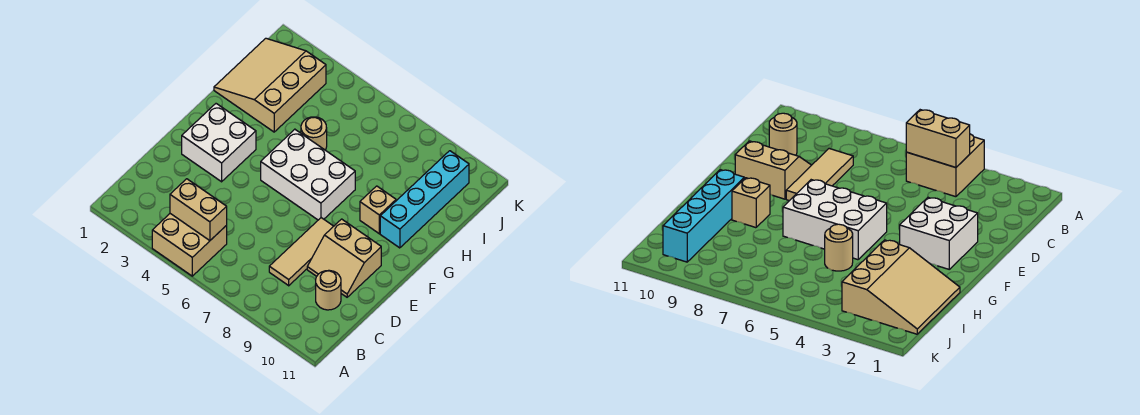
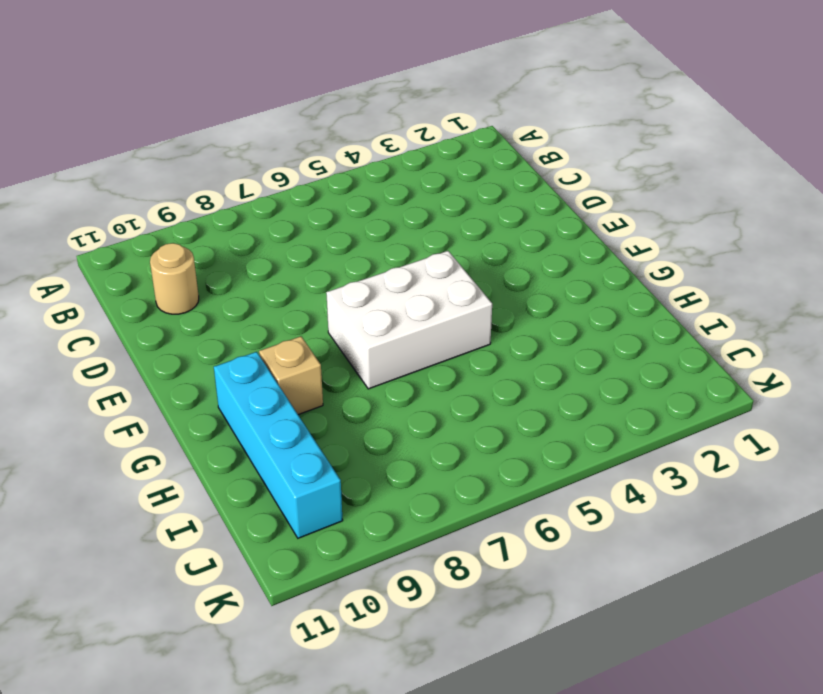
none -> tan brick A4:B5 level 1
none -> tan tile C8:E8 level 1

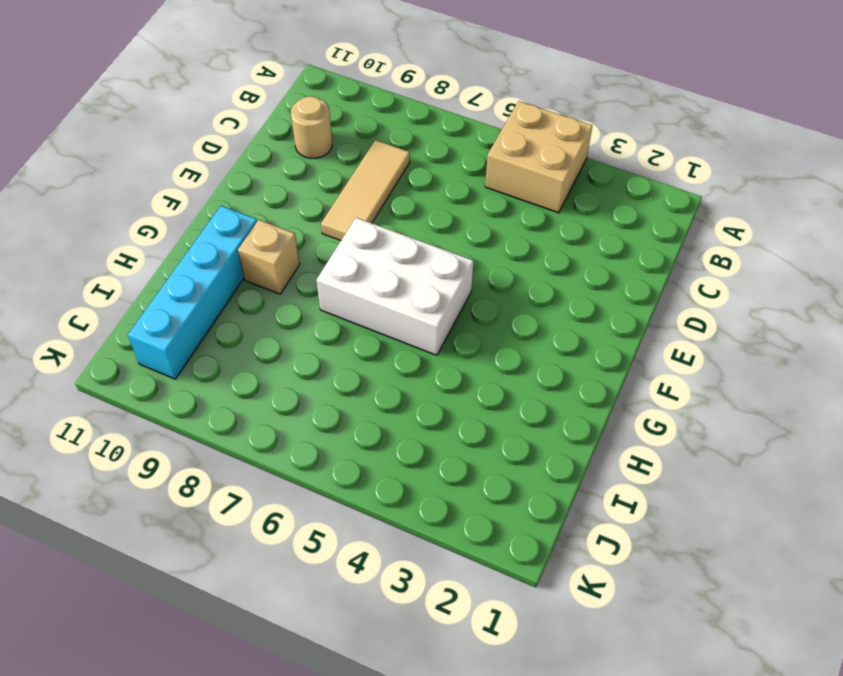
none -> tan slope D9:E10 level 1 top E
none -> white brick E2:F3 level 1

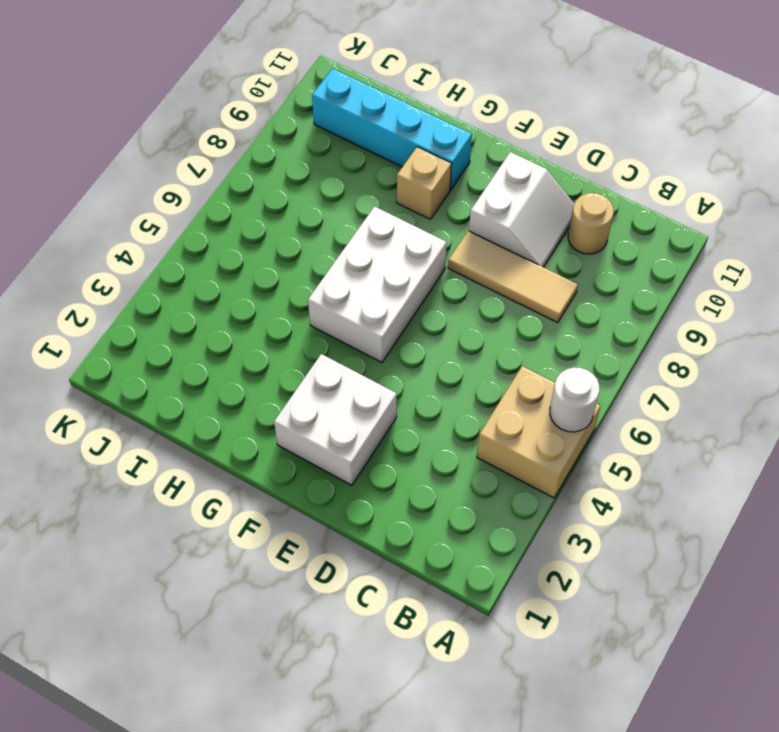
white round brick A5 level 2 -> none
white slope D9:E10 level 1 top E -> tan slope D9:E10 level 1 top E
none -> tan slope H1:J3 level 1 top 3
none -> tan round brick H5 level 1

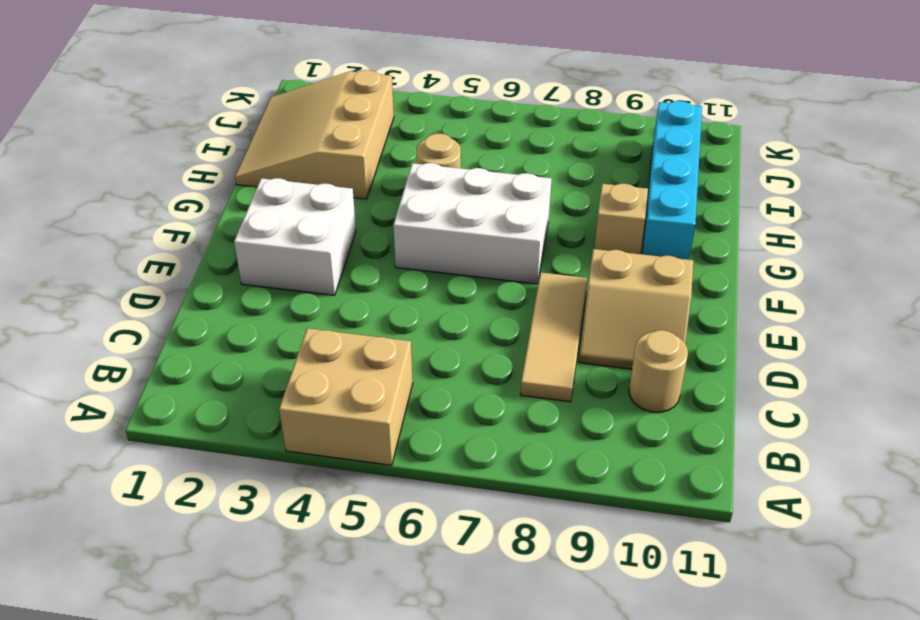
none -> tan brick B4:B5 level 2

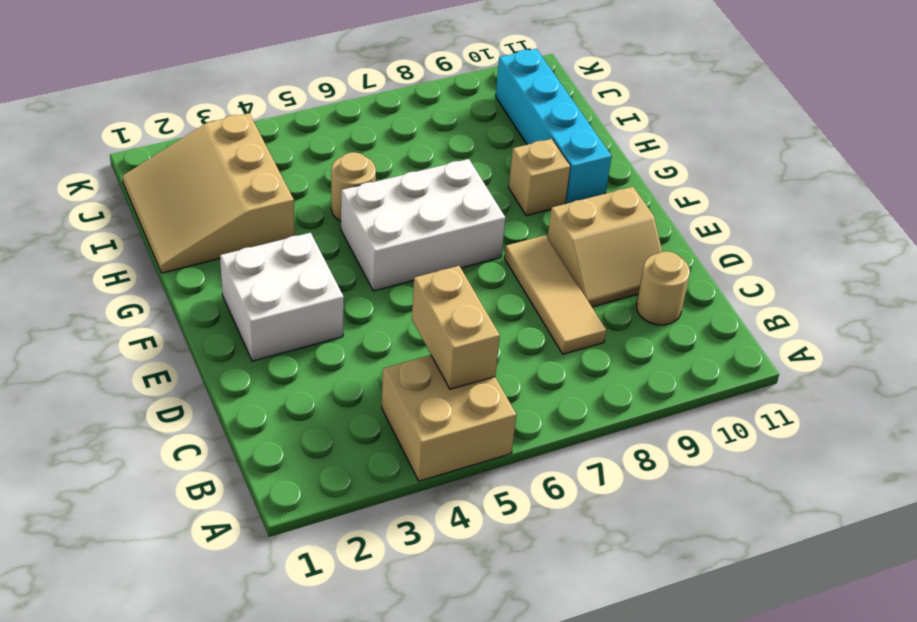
tan brick B5:C5 level 2 -> tan brick B4:B5 level 2

